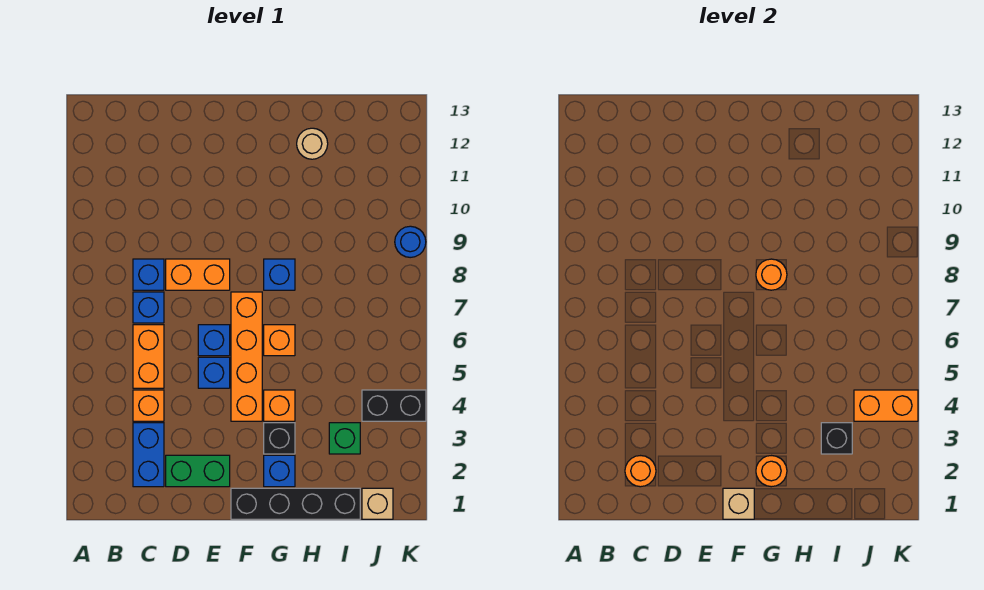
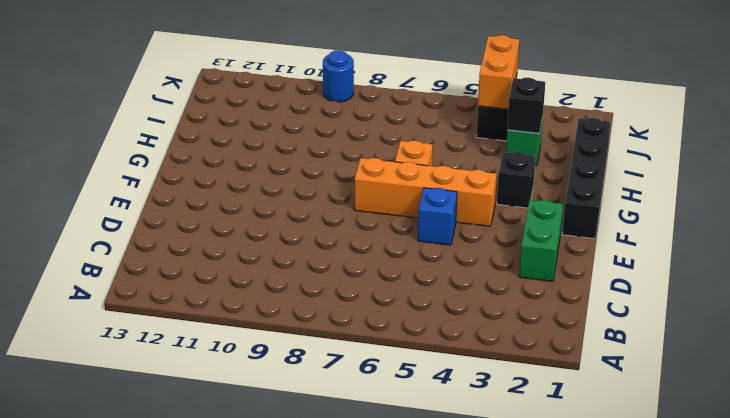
none -> blue brick C2:C3 level 1
none -> orange brick C4 level 1
none -> orange brick C5:C6 level 1

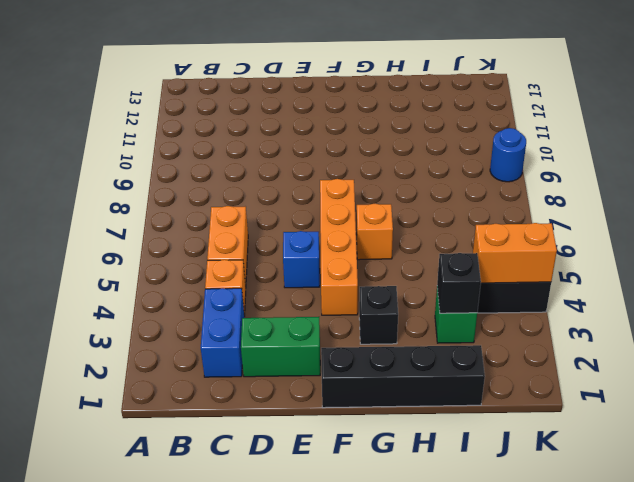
none -> blue brick C7 level 1
none -> blue brick C8 level 1
none -> orange brick D8:E8 level 1

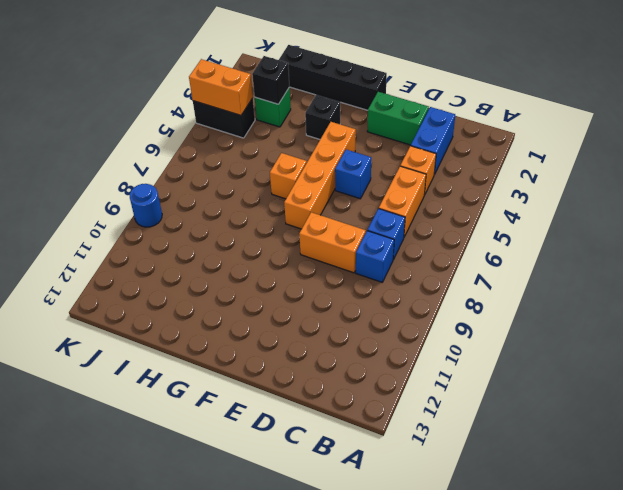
none -> blue brick E6 level 1
none -> blue brick G2 level 1
none -> orange brick G4 level 1

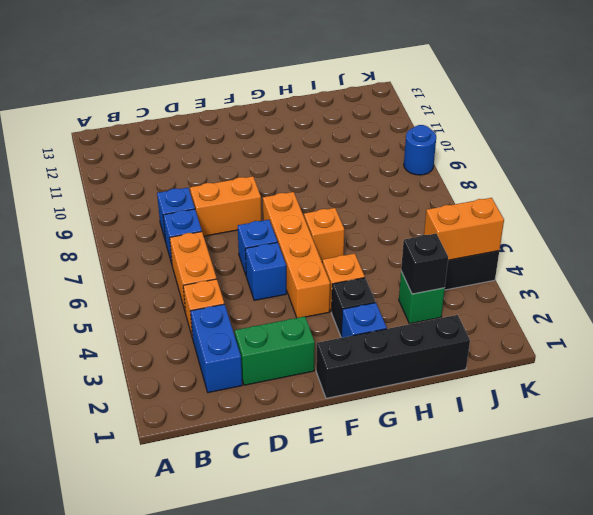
none -> blue brick G8 level 1
none -> tan round brick H12 level 1
none -> tan brick J1 level 1

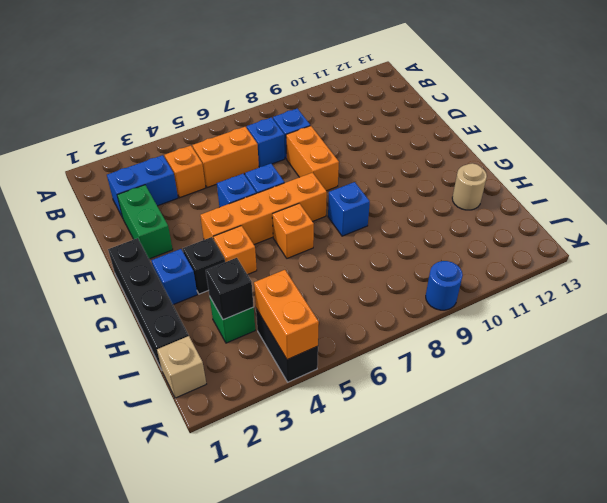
none -> orange round brick C2 level 2
none -> tan brick F1 level 2
none -> orange round brick G2 level 2

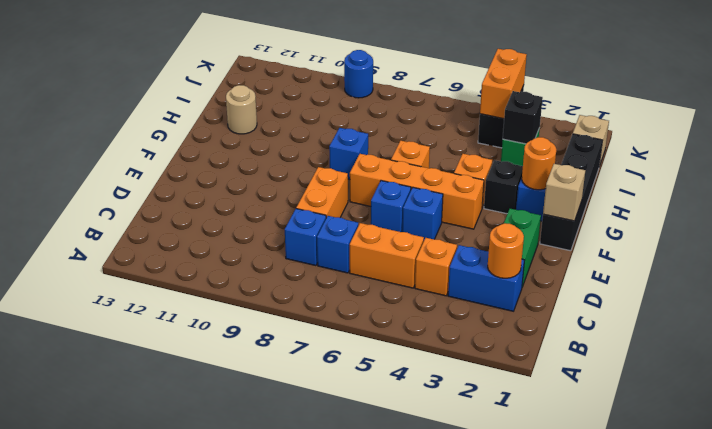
none -> orange round brick G8 level 2

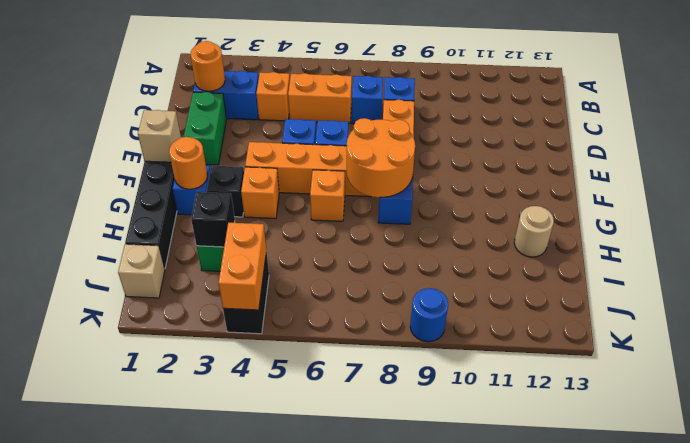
orange round brick F7:G8 level 2 -> orange round brick G8 level 2

